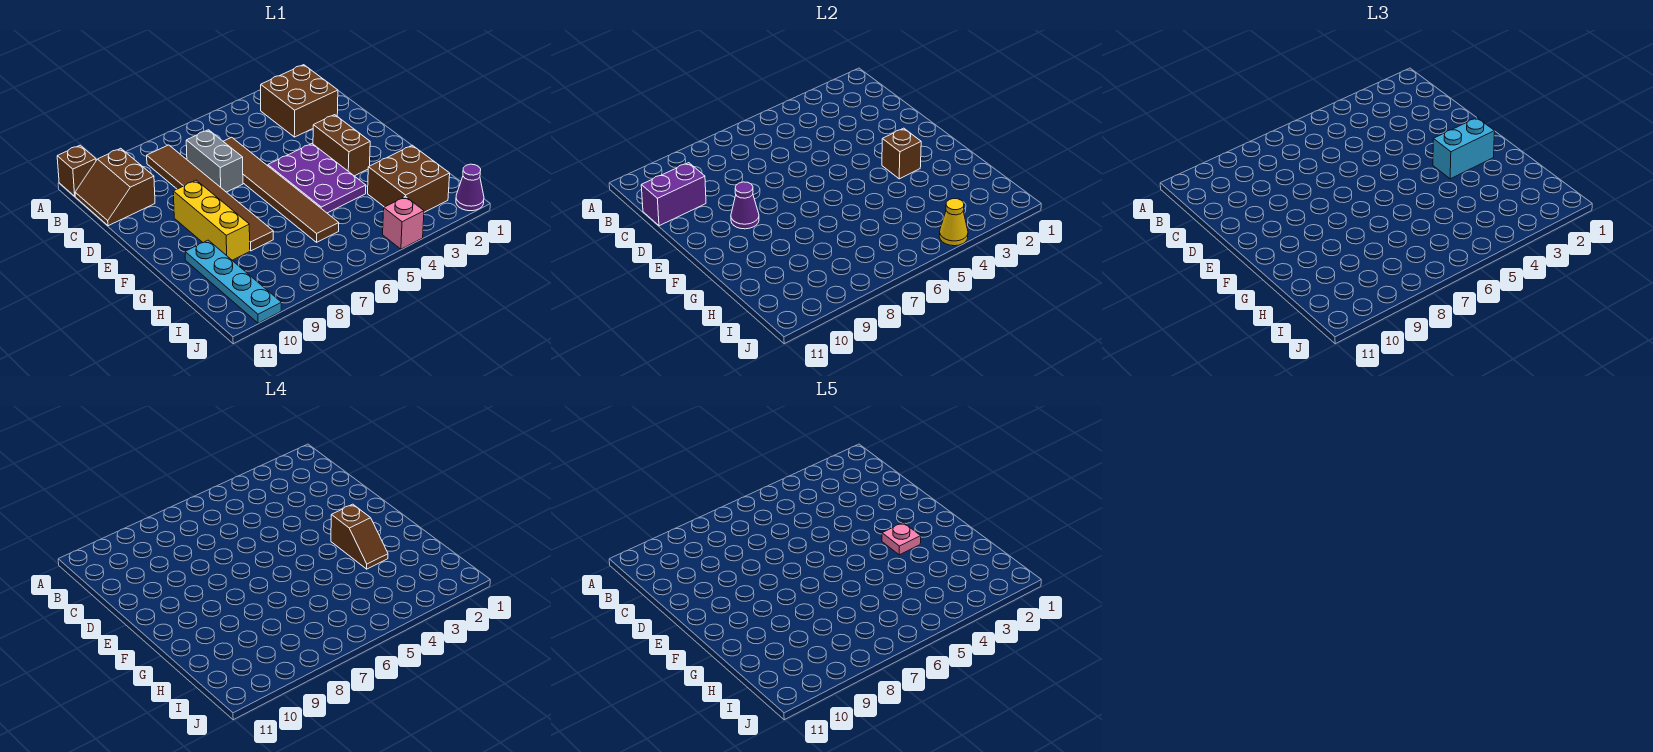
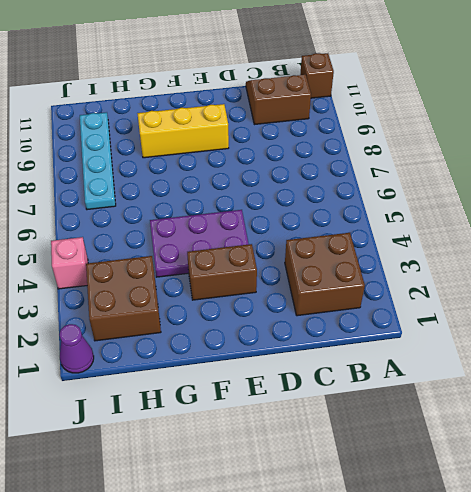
cyan plate I7:I10 level 1 -> cyan plate G10:J10 level 1
none -> brown tile B8:G8 level 1
none -> brown tile C6:H6 level 1
none -> grey brick C7:D7 level 1

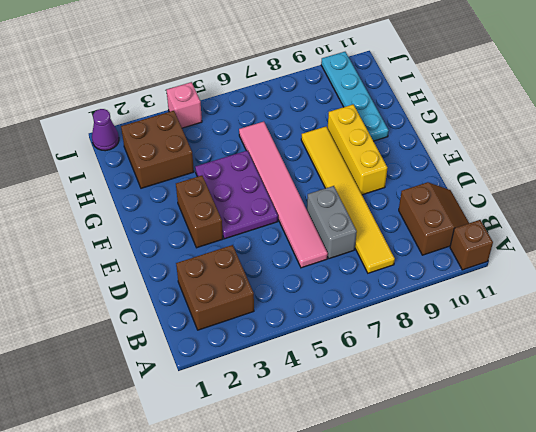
yellow tile B8:G8 level 1 -> brown tile B8:G8 level 1
pink tile C6:H6 level 1 -> brown tile C6:H6 level 1
none -> purple brick C10:C11 level 2
none -> purple cone E9 level 2
none -> brown brick F3 level 2

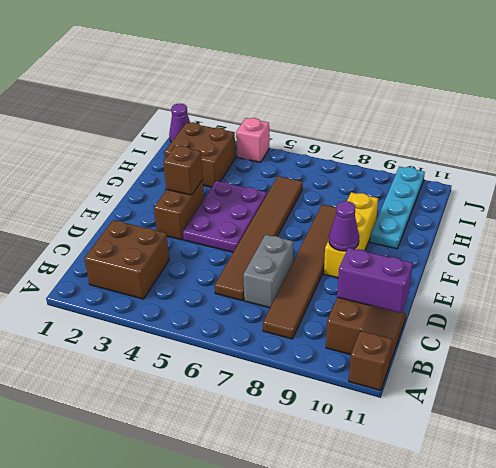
none -> yellow cone J4 level 2
none -> cyan brick F2:F3 level 3
none -> brown slope F3:G3 level 4 top F

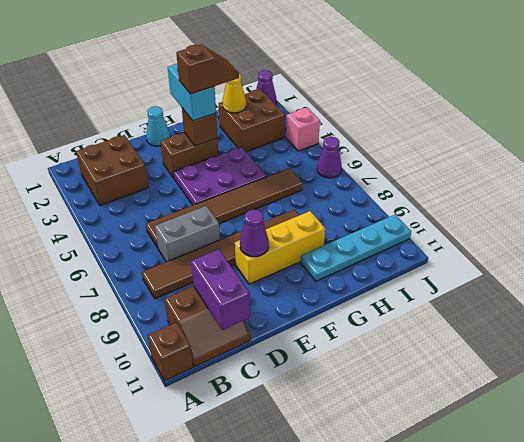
cyan cone E1 level 1 -> none
yellow cone H2 level 2 -> yellow cone J4 level 2
purple cone J6 level 1 -> none
none -> pink plate F3 level 5

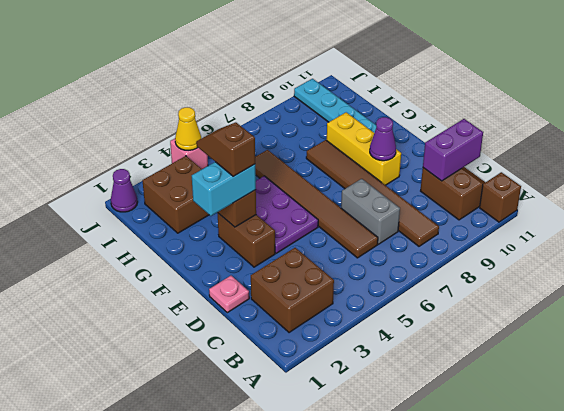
pink plate D1 level 1 -> pink plate F3 level 5

